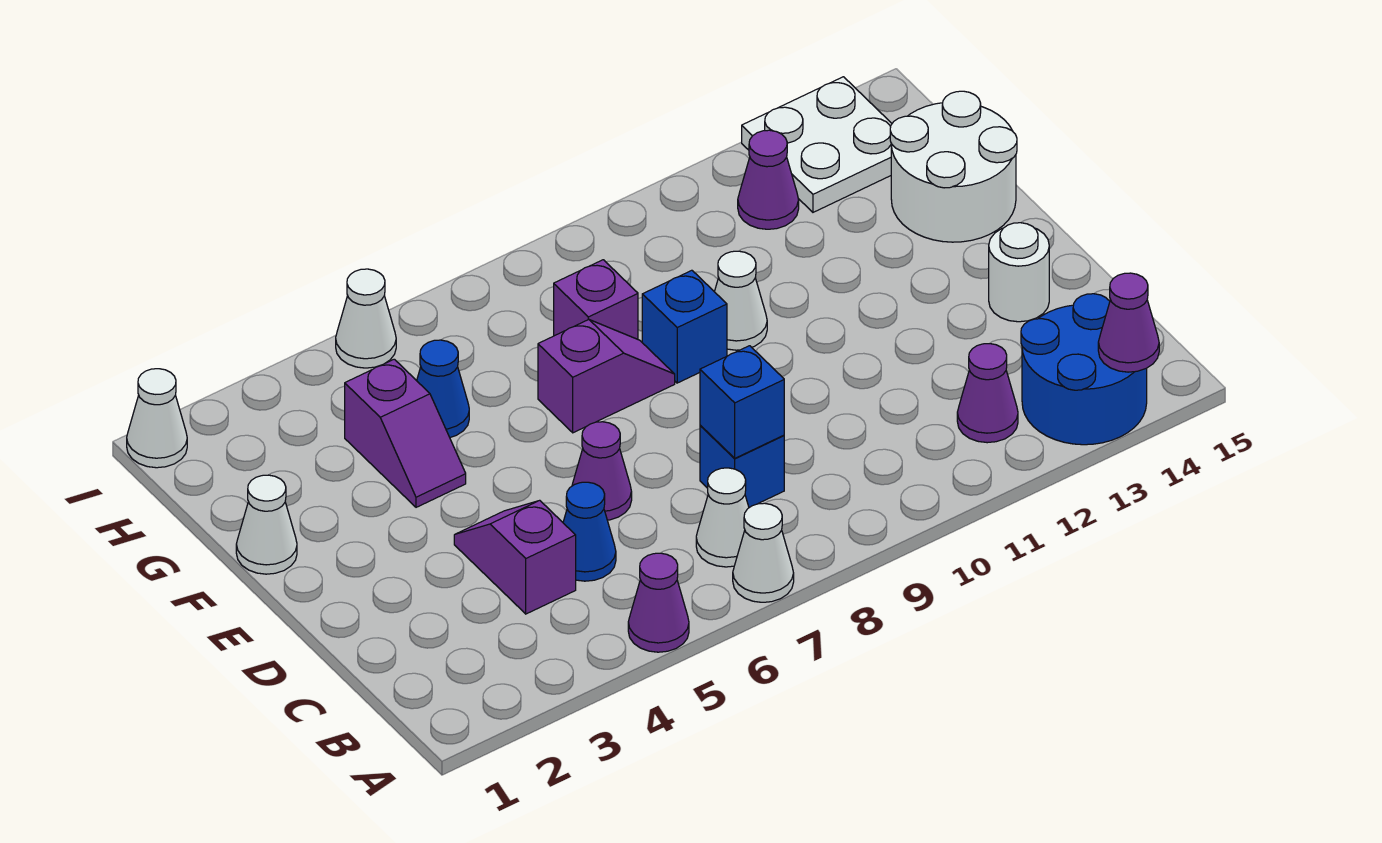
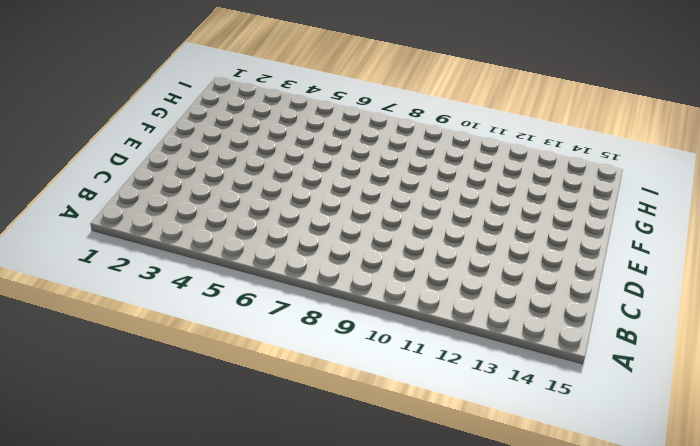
none -> purple cone A5 level 1
none -> white cone A7 level 1
none -> blue round brick A13:B14 level 1

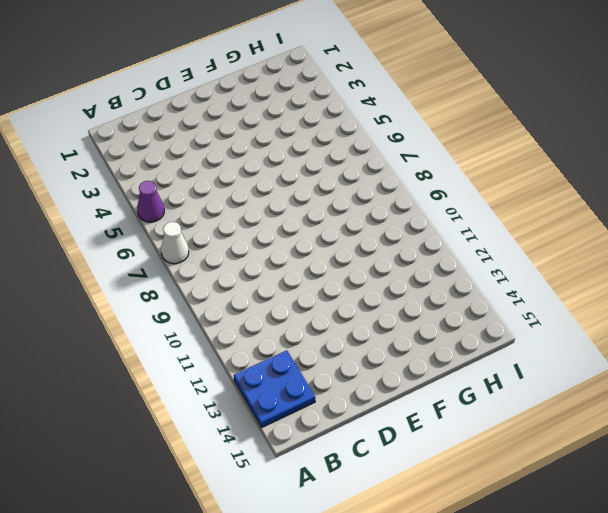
blue plate A13:B14 level 1 -> blue round brick A13:B14 level 1
none -> white cone B7 level 1
none -> purple cone B12 level 1
none -> purple slope C4:D4 level 1 top C

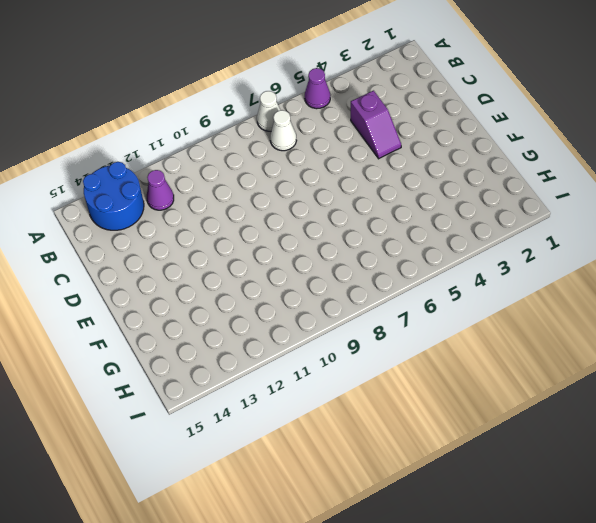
none -> blue cone C5 level 1
none -> blue brick C8 level 1
none -> purple cone D6 level 1

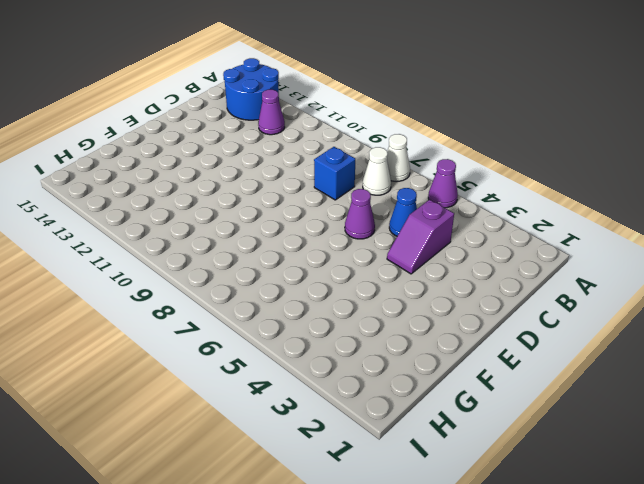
none -> white round brick D14 level 1
none -> white cone F1 level 1
none -> purple slope F4:G4 level 1 top G

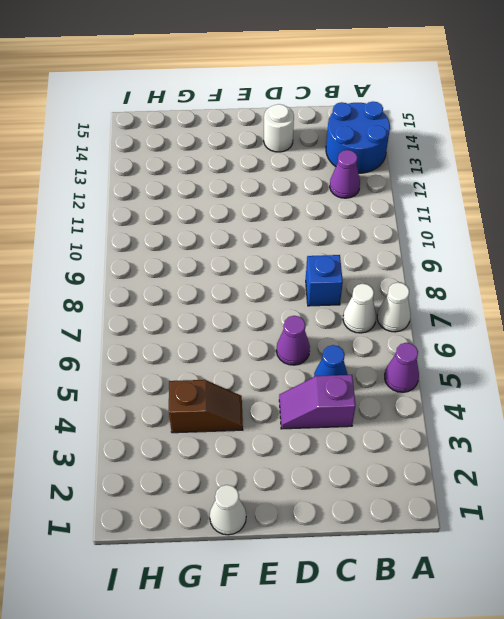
brown slope F4:G4 level 1 top G -> purple slope F4:G4 level 1 top G
none -> purple slope F7:F8 level 1 top 7
none -> blue brick F9 level 1
none -> white cone F10 level 1

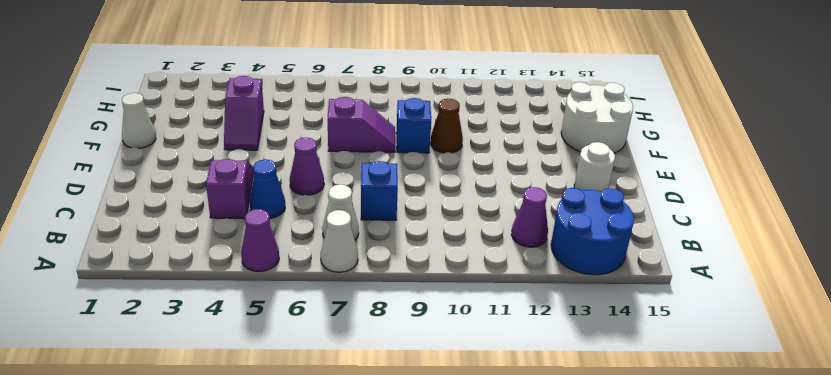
brown cone F10 level 1 -> white cone F10 level 1
none -> blue cone G5 level 1
none -> purple brick G8 level 1
none -> purple cone H12 level 1

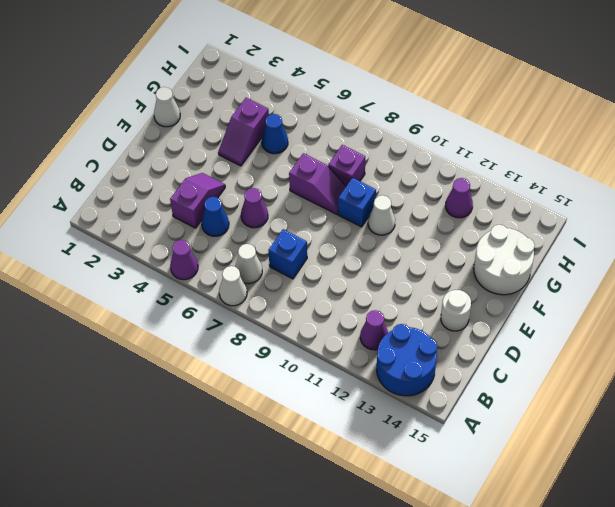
none -> white plate H13:I14 level 1
none -> white cone I1 level 1
none -> white cone I5 level 1

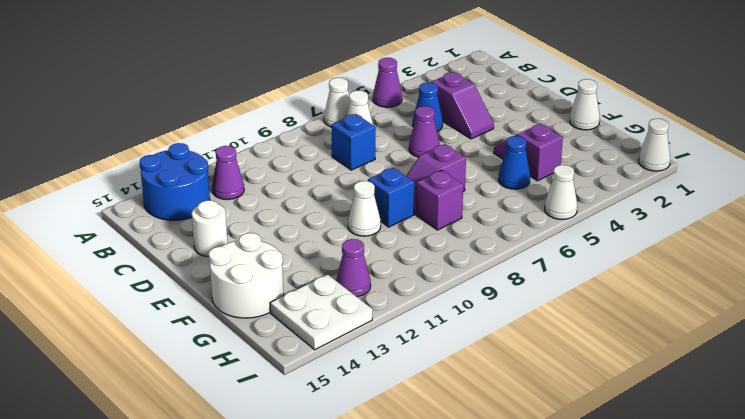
none -> purple cone A14 level 2
none -> blue brick C8 level 2

